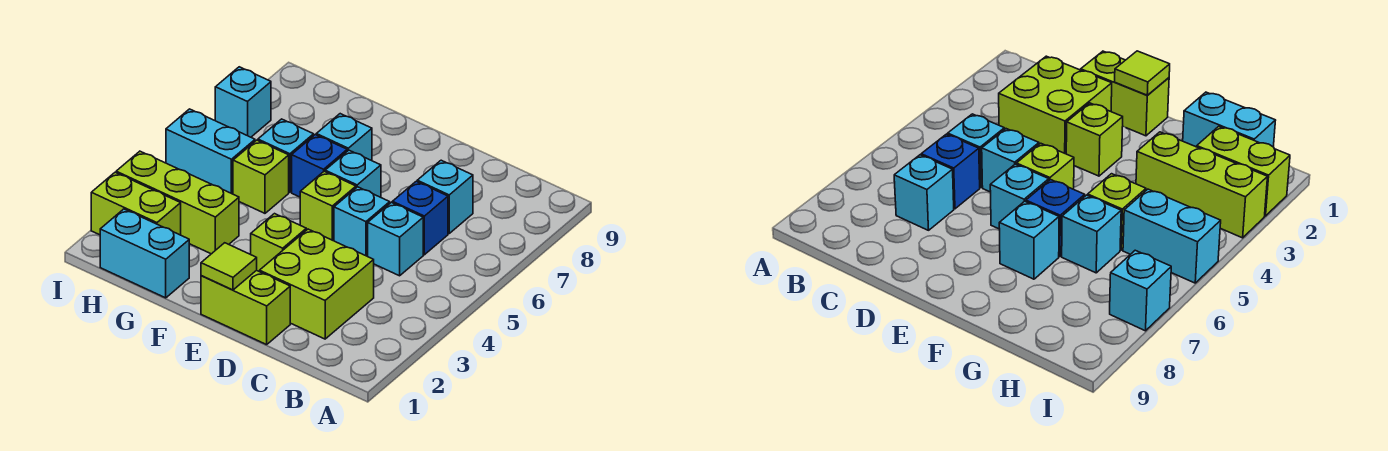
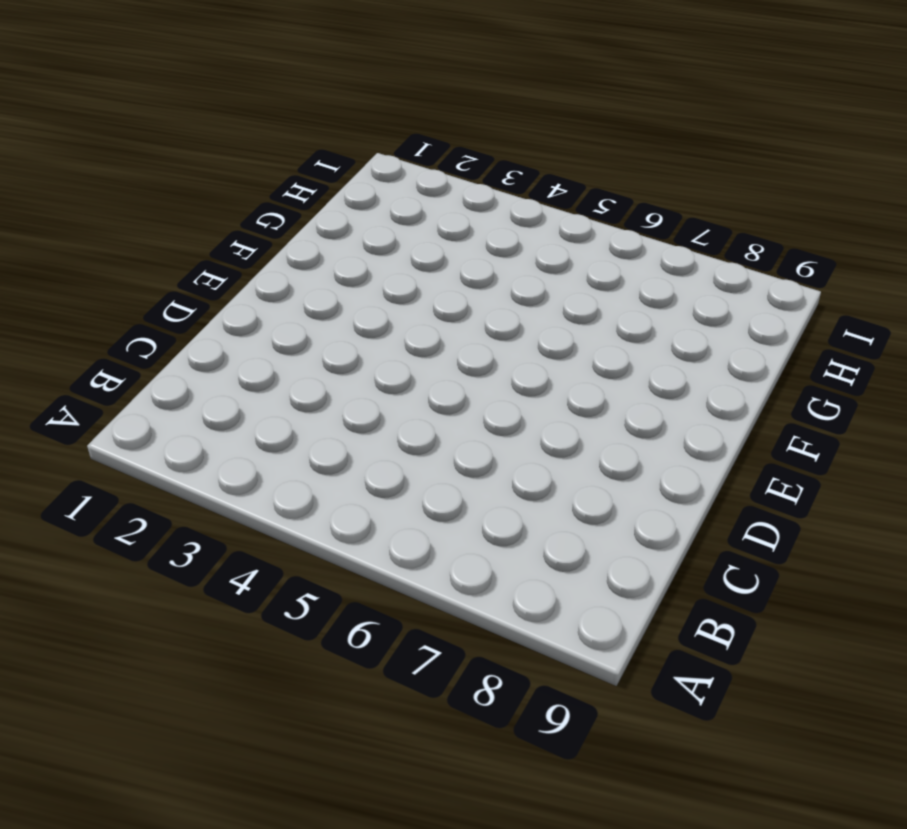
none -> lime brick C2:D3 level 1
none -> cyan brick C5 level 1
none -> blue brick C6 level 1

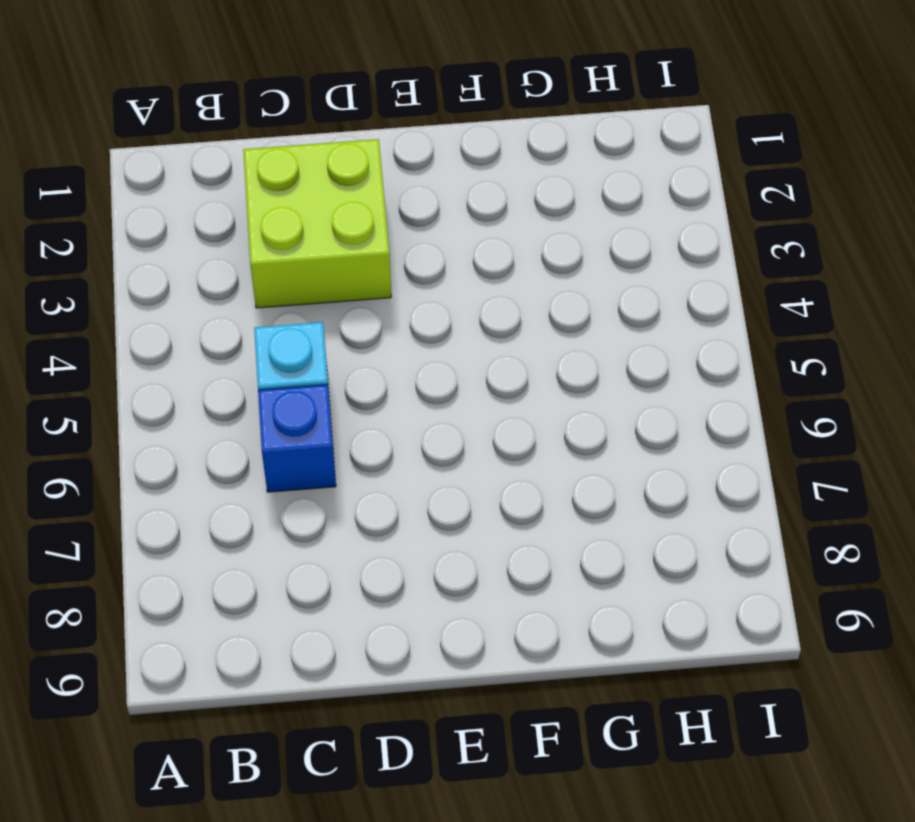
none -> cyan brick C7 level 1
none -> lime brick D1:E1 level 1
none -> cyan brick D5 level 1

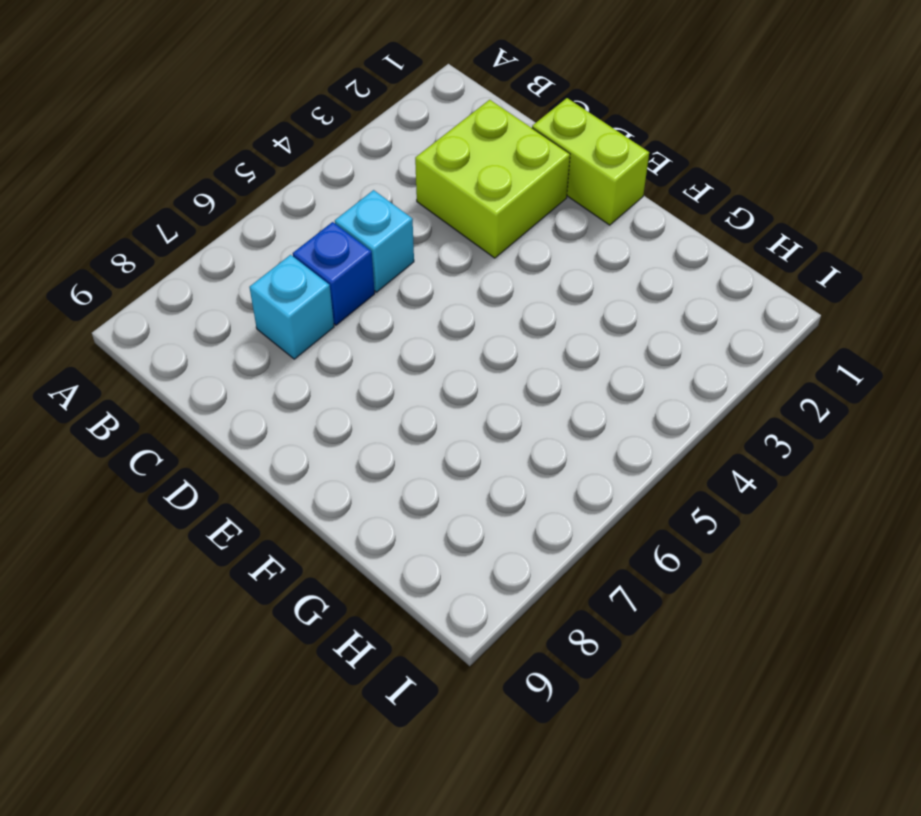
none -> cyan brick D5 level 1
none -> lime brick E3 level 1
none -> lime brick E5 level 1

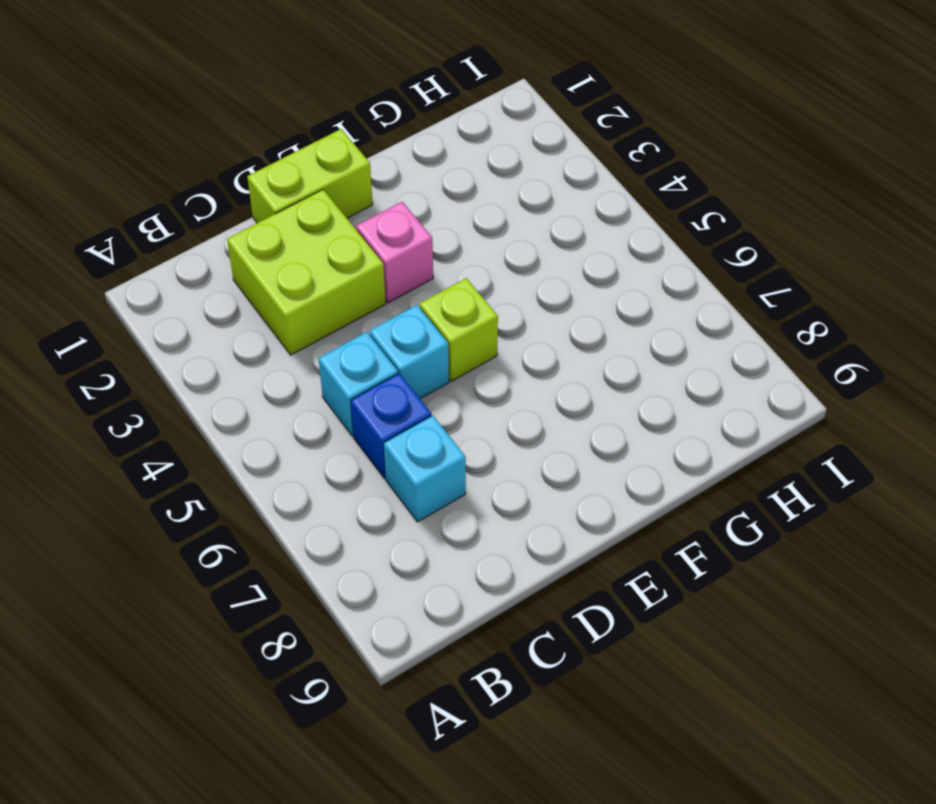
pink brick E3 level 1 -> lime brick E3 level 1
none -> cyan brick E6 level 1
none -> blue brick F6 level 1
none -> cyan brick F7 level 1

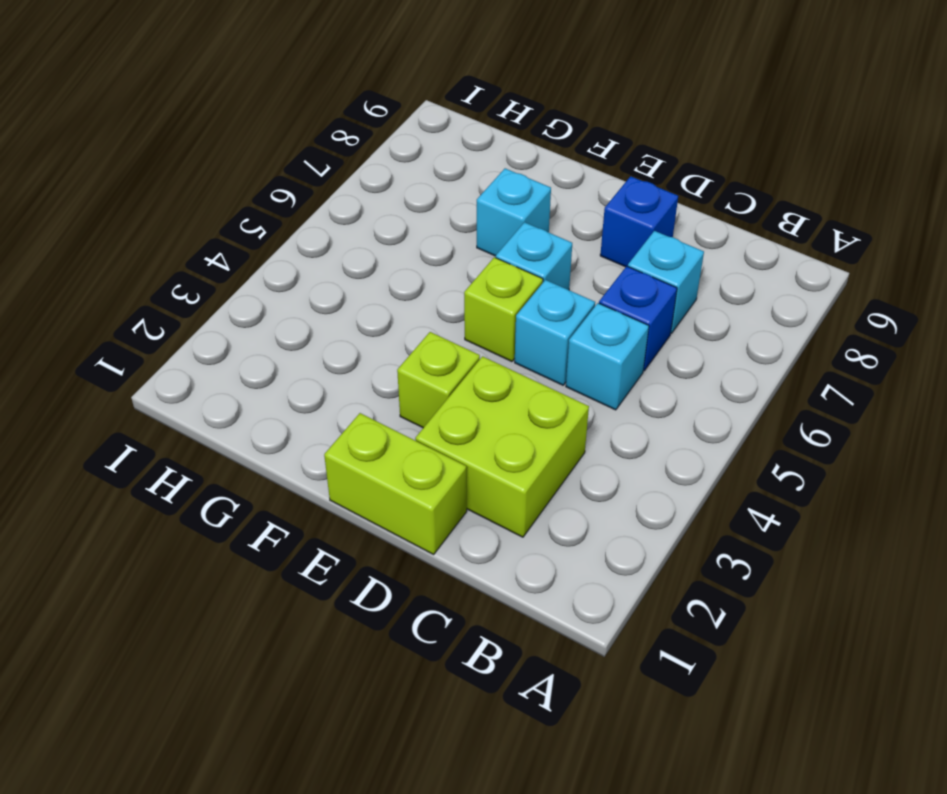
blue brick D8 level 1 -> blue brick F6 level 1
none -> cyan brick G1:H1 level 1
none -> lime brick G3:I3 level 1
none -> lime brick G5 level 1

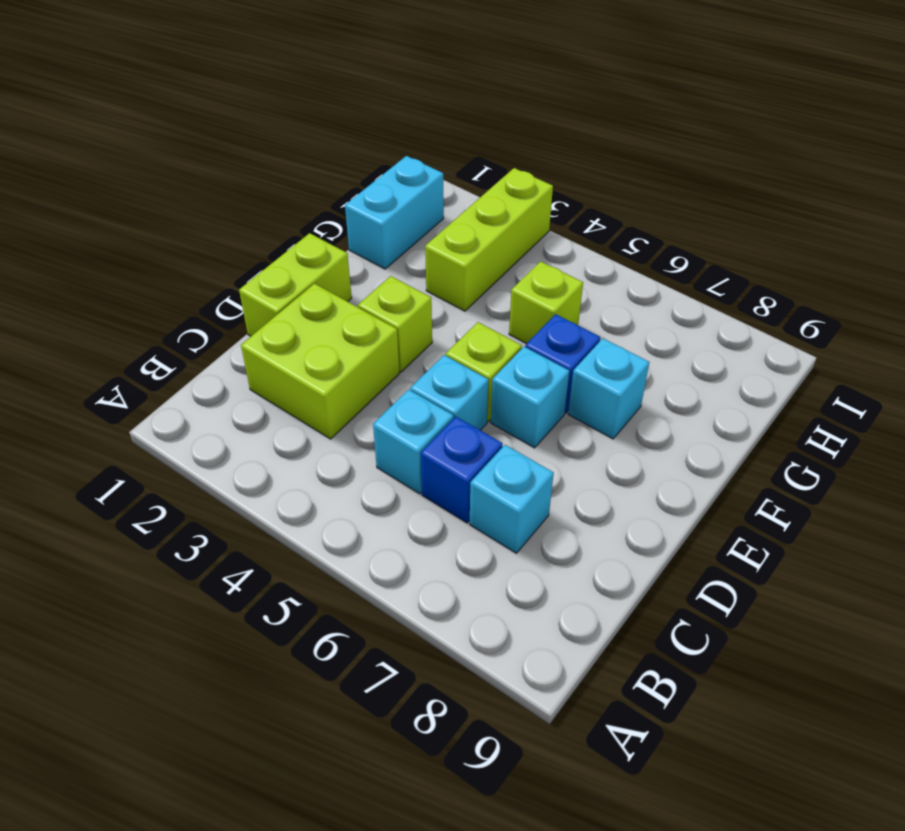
none -> cyan brick G6 level 1
none -> lime brick H2:I2 level 1
none -> cyan brick H5:I5 level 1

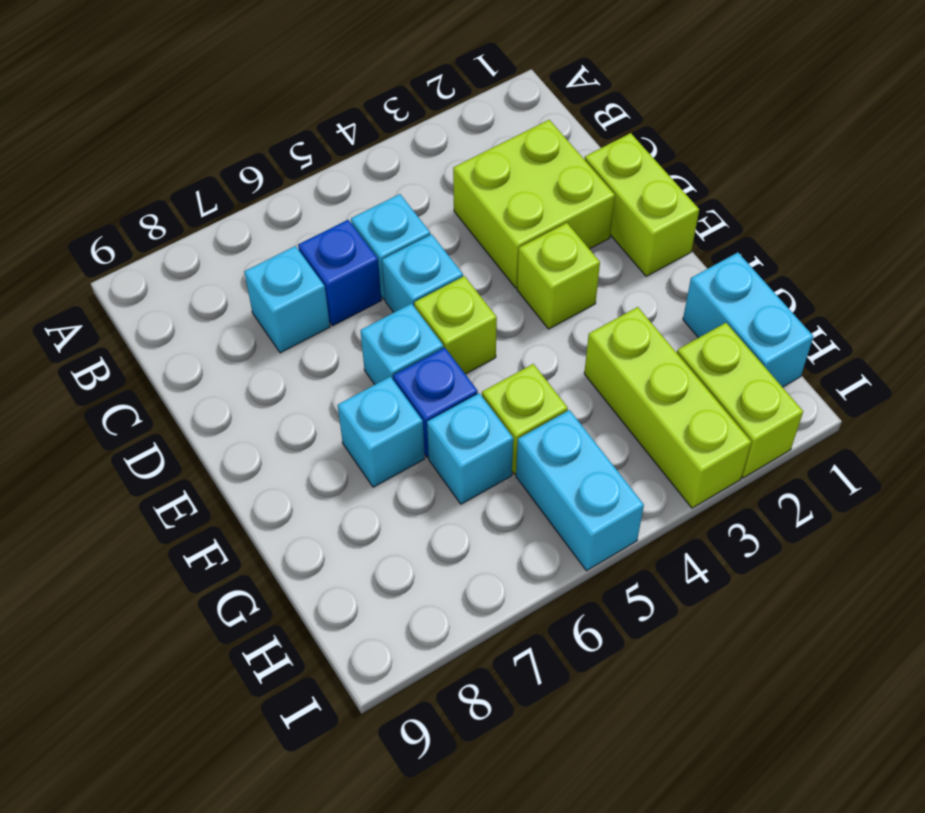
none -> cyan brick I7 level 1
none -> lime tile E1 level 2

